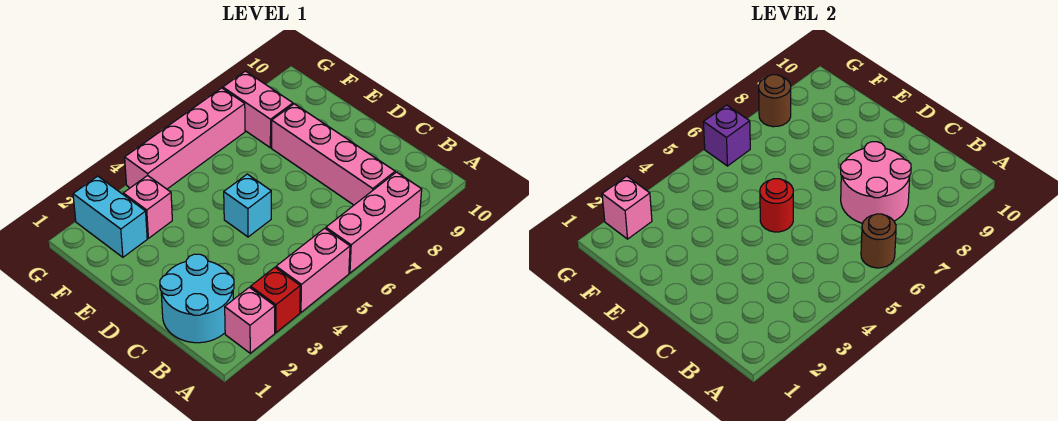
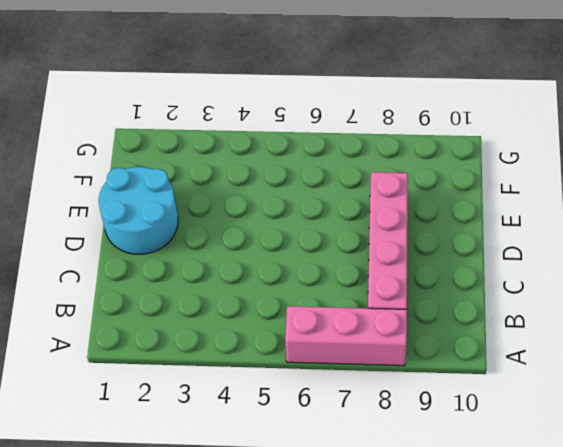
cyan round brick D1:E2 level 1 -> cyan round brick B1:C2 level 1
none -> pink brick A2 level 1
none -> red brick A3 level 1
none -> pink brick A4:A5 level 1

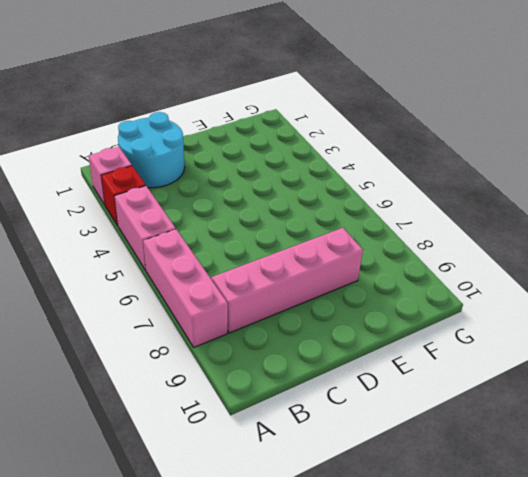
none -> cyan brick D5 level 1
none -> cyan brick F2:G2 level 1
none -> pink brick F3 level 1

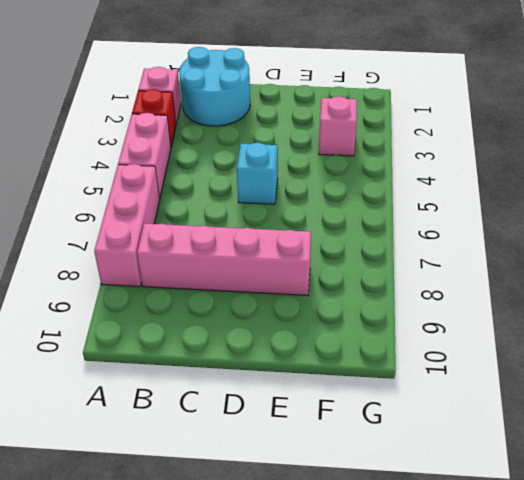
none -> cyan brick F2:G2 level 1
none -> pink brick F8:G8 level 1
none -> pink brick G4:G7 level 1

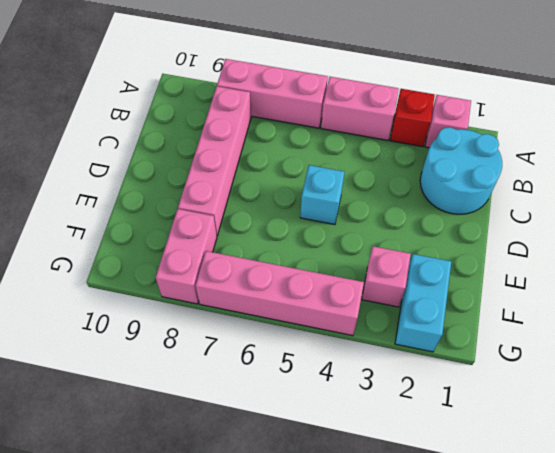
none -> brown round brick A6 level 2
none -> pink round brick B7:C8 level 2
none -> red round brick D5 level 2

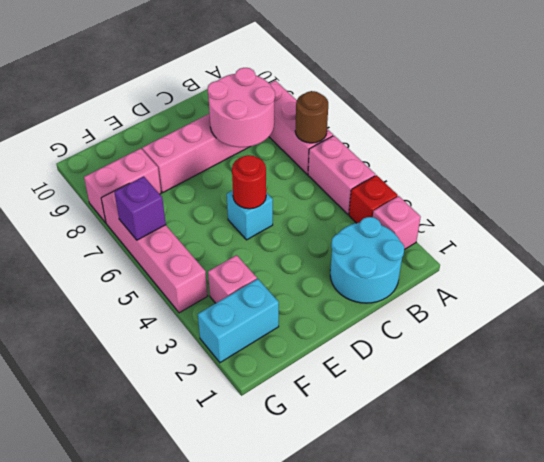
none -> pink brick G2 level 2
none -> brown round brick G8 level 2

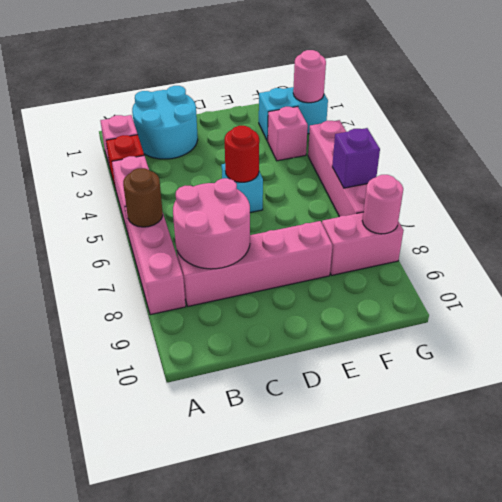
pink round brick G2 level 2 -> pink brick G2 level 2
pink round brick G8 level 2 -> brown round brick G8 level 2

